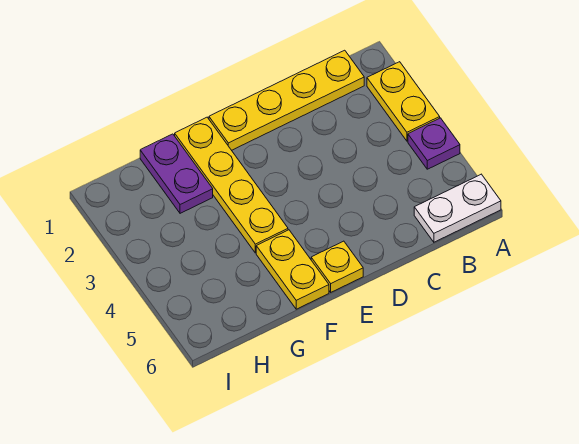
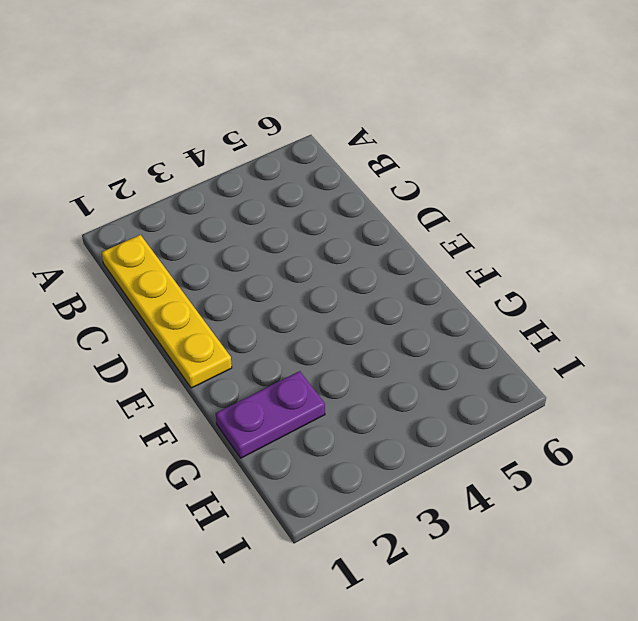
none -> yellow plate A2:A3 level 1
none -> purple plate A4 level 1

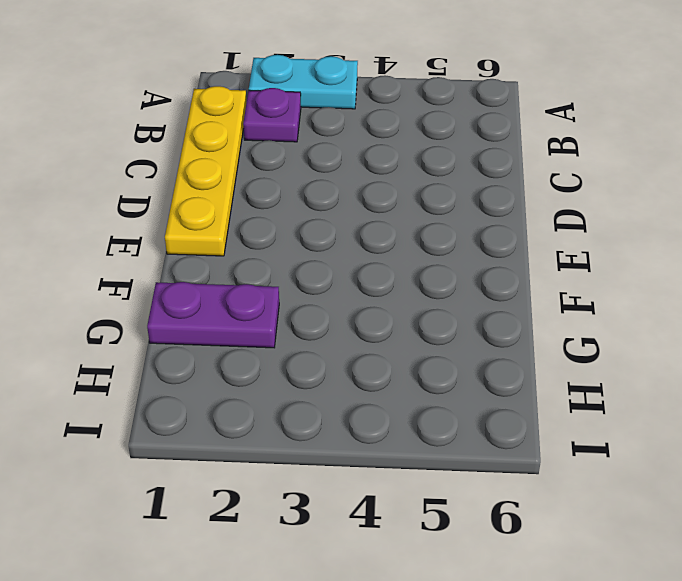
cyan plate A2:A3 level 1 -> yellow plate A2:A3 level 1
purple plate B2 level 1 -> purple plate A4 level 1
none -> white plate A6:B6 level 1
none -> yellow plate E6 level 1

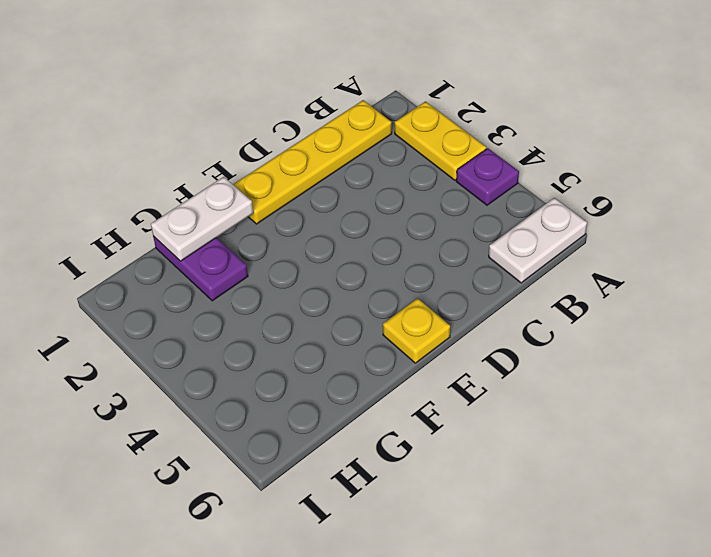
white plate F1:G1 level 2 -> none
none -> yellow plate F1:F4 level 1
none -> yellow plate F5:F6 level 1

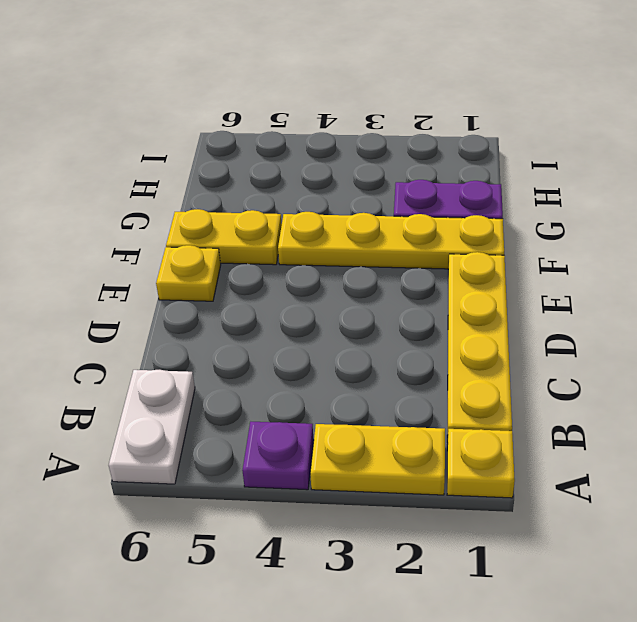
yellow plate A1 level 1 -> none

